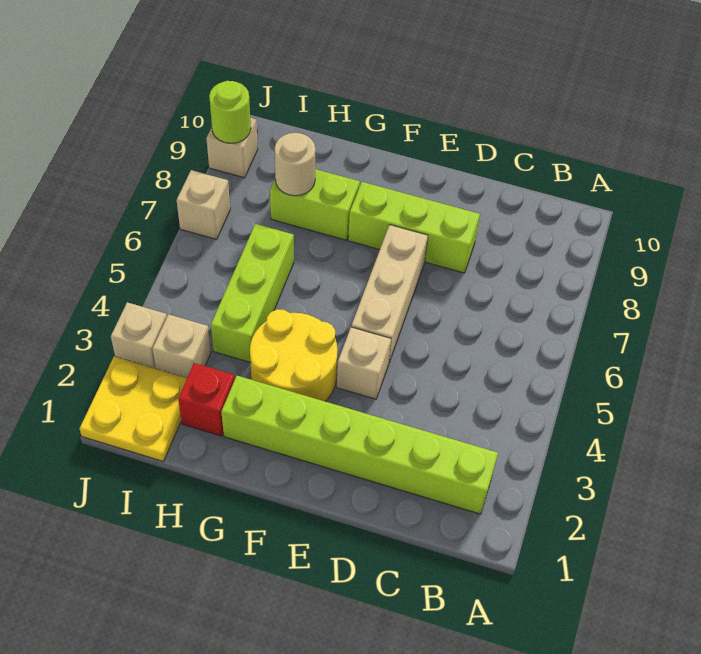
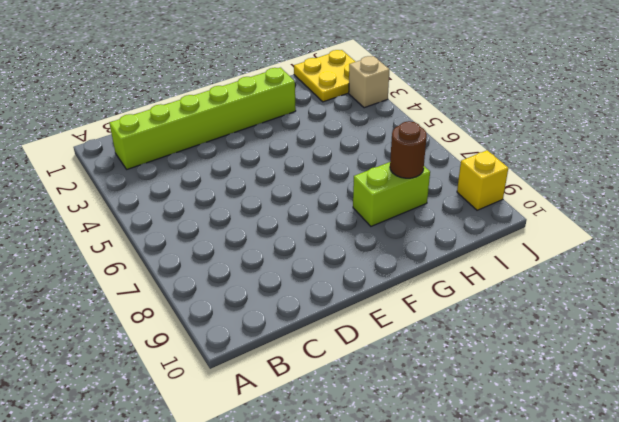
brown round brick H8 level 2 -> tan round brick H8 level 2
yellow brick J9 level 1 -> tan brick J9 level 1
none -> lime brick D8:F8 level 1
none -> tan brick E4 level 1
none -> tan brick E5:E7 level 1

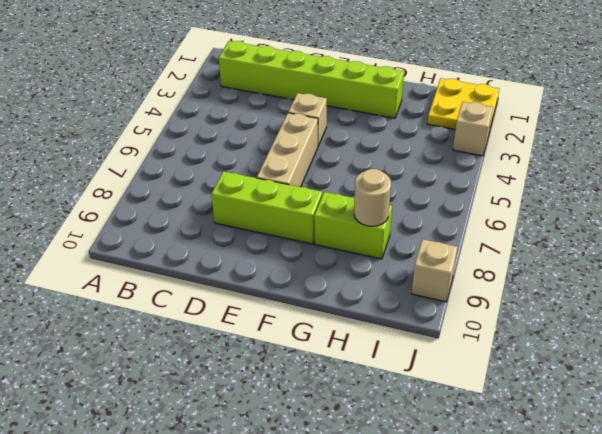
none -> yellow round brick F3:G4 level 1
none -> red brick H2 level 1
none -> lime brick H4:H6 level 1

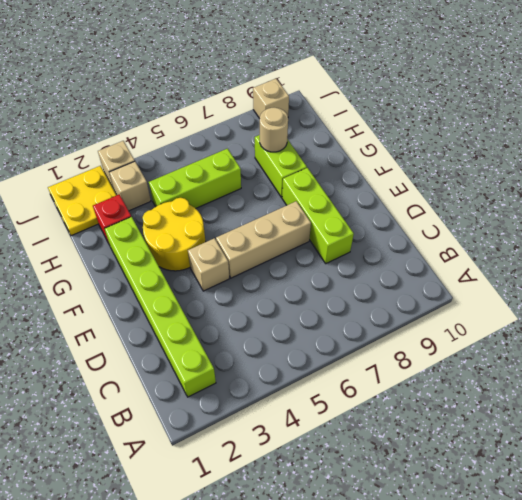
none -> tan brick J7 level 1
none -> lime round brick J9 level 2

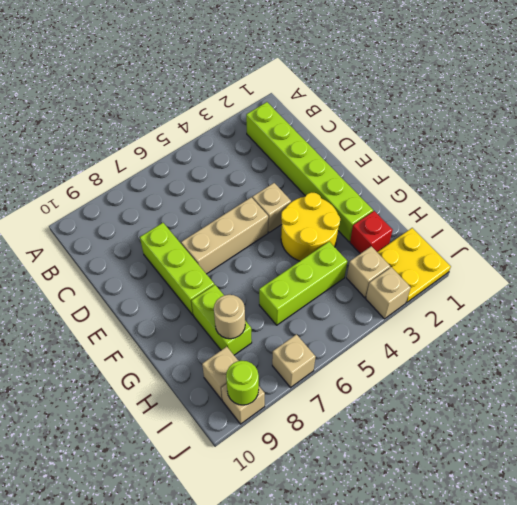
tan brick I9 level 1 -> none

